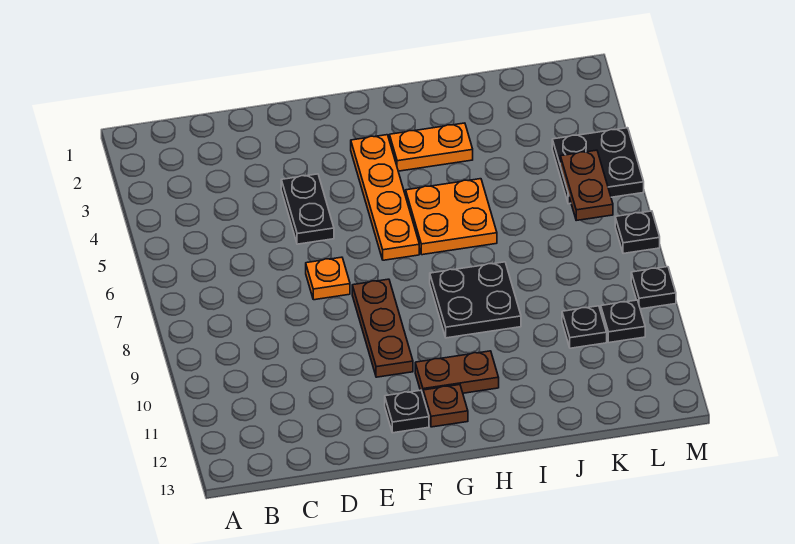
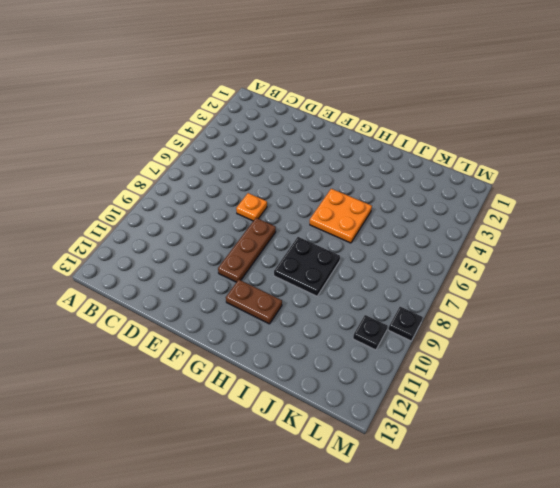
none -> black plate E4:E5 level 1
none -> black plate F12 level 1
none -> orange plate G3:G6 level 1

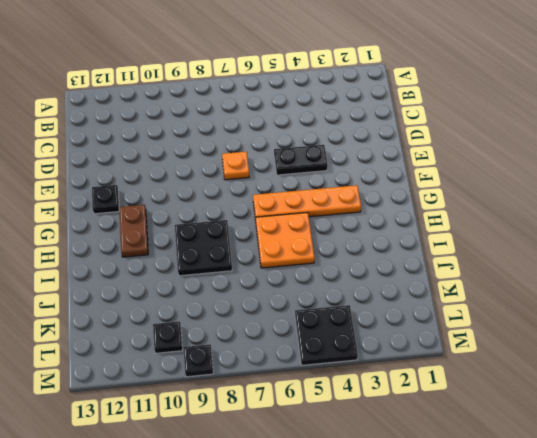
none -> brown plate F8:F10 level 1
none -> brown plate G12 level 1
none -> orange plate H3:I3 level 1

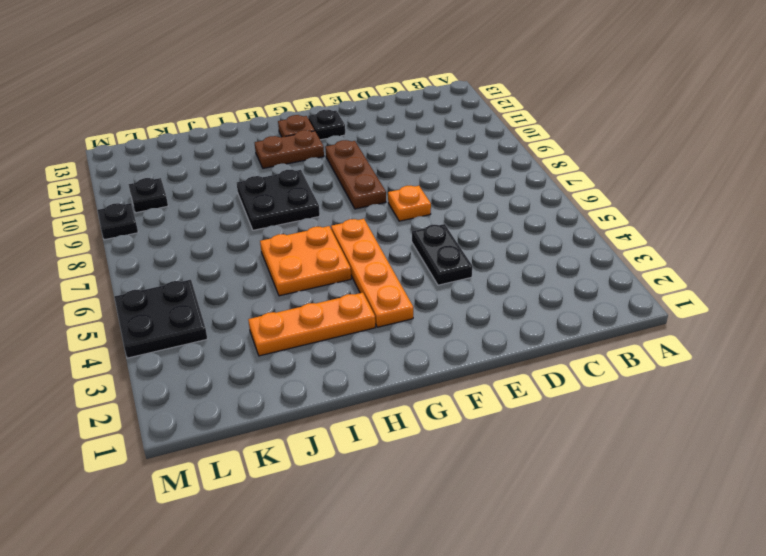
orange plate H3:J3 level 1 -> orange plate H3:I3 level 1
none -> black plate K10 level 1
none -> black plate M7 level 1
none -> brown plate L5:L6 level 2

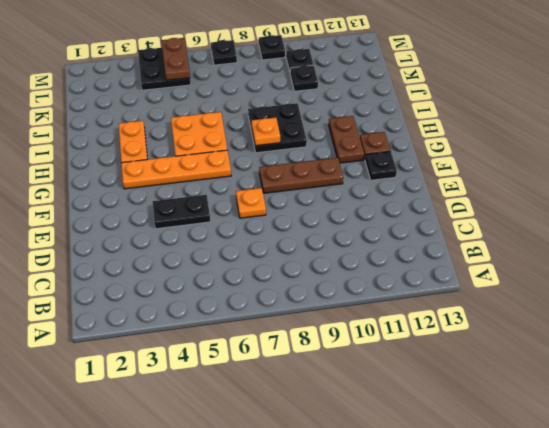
orange plate H8 level 2 -> none
brown plate L5:M5 level 2 -> brown plate L5:L6 level 2

